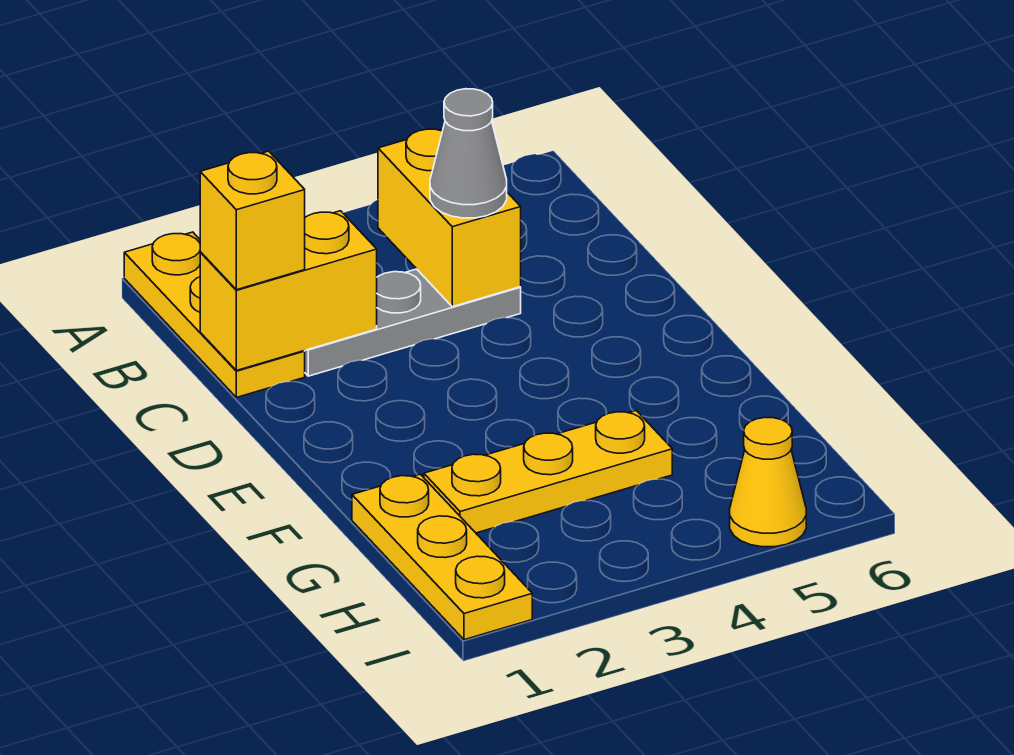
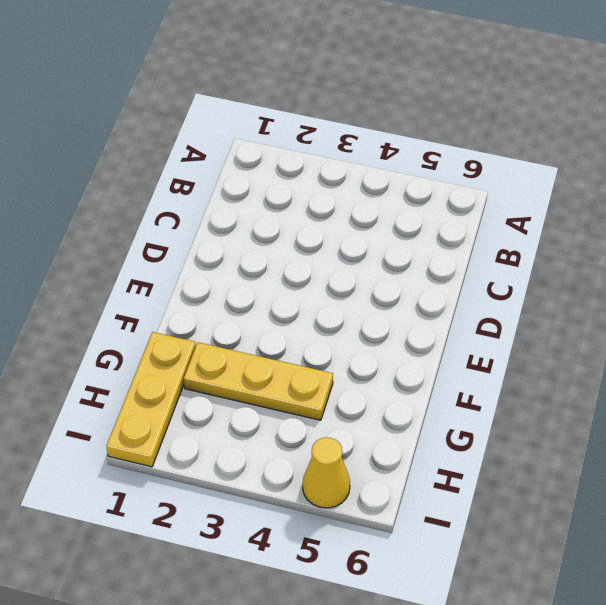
none -> yellow plate A1:C1 level 1
none -> grey plate C2:C4 level 1

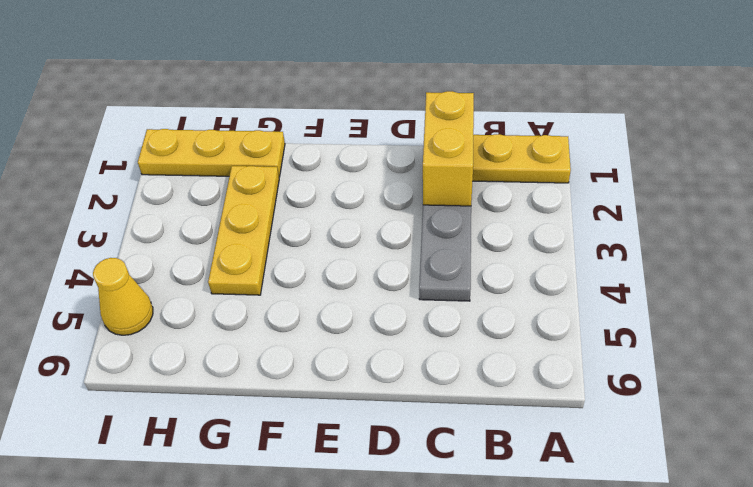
none -> yellow brick B4:C4 level 2
none -> yellow brick C1 level 3

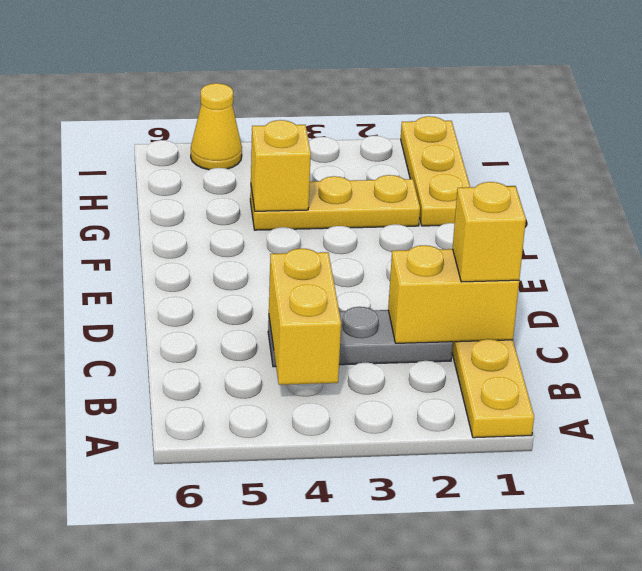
yellow brick G4 level 2 -> none
none -> grey cone C4 level 3

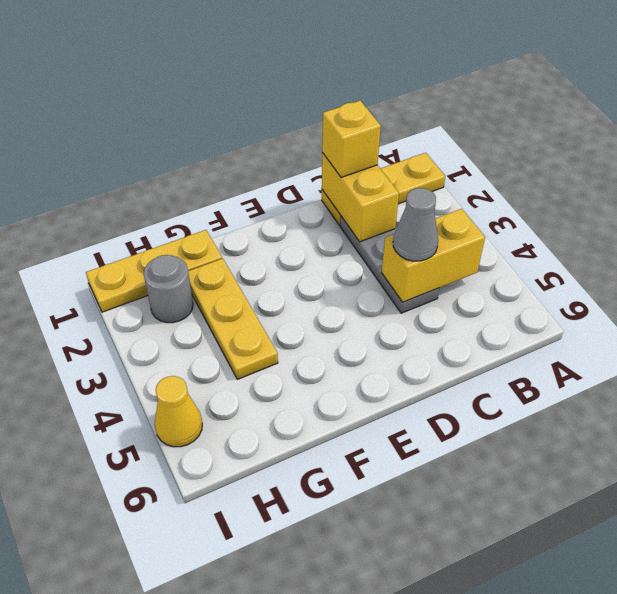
grey round brick H2 level 1 -> none

